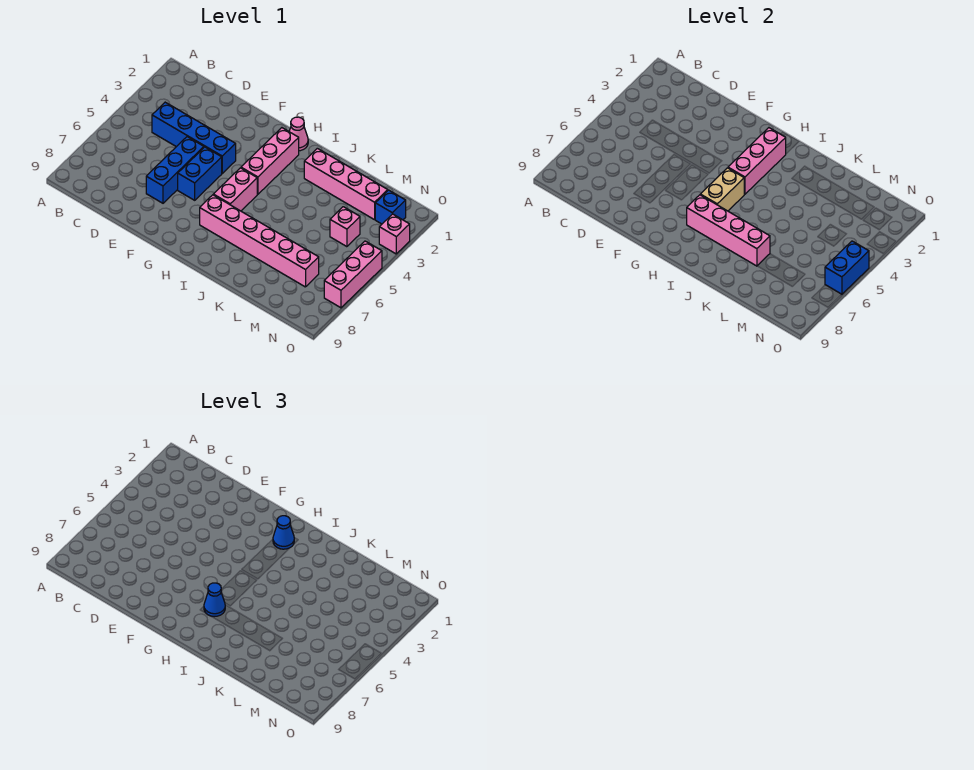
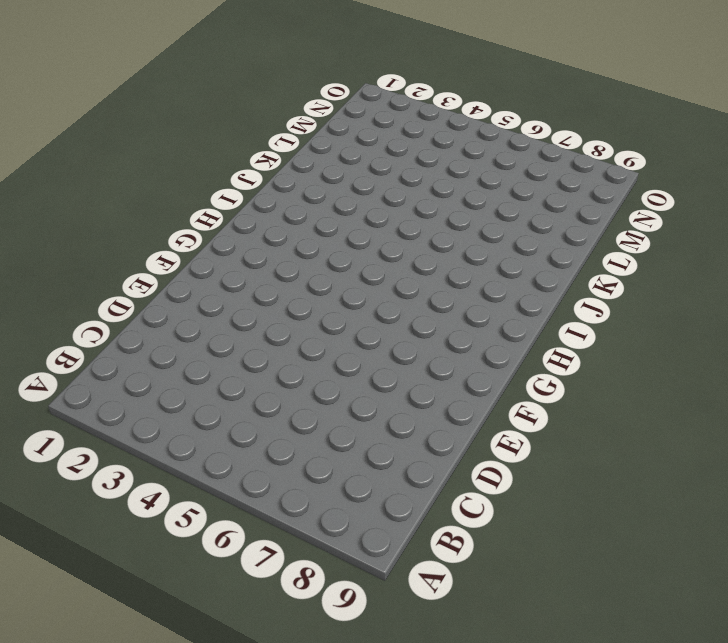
none -> blue brick C4:F4 level 1
none -> blue brick E5:E7 level 1
none -> blue brick F5:F6 level 1

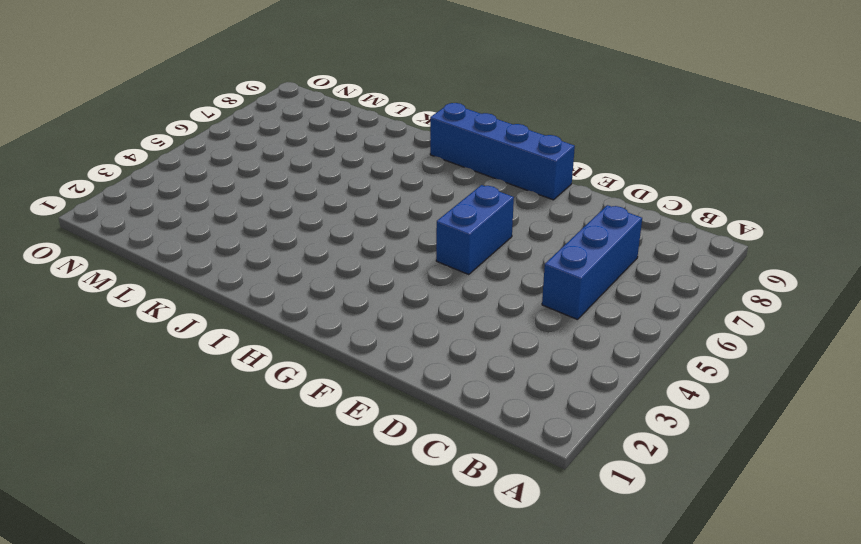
blue brick C5:C7 level 1 -> blue brick E5:E7 level 1
blue brick F9:I9 level 1 -> blue brick C4:F4 level 1
none -> pink cone H1 level 1
none -> pink brick H2:H4 level 1
none -> pink brick H5:H6 level 1

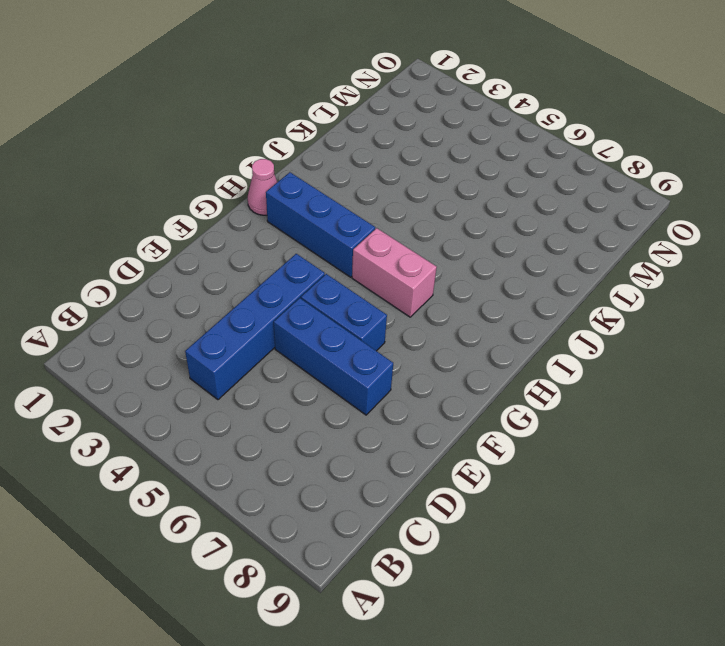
blue brick H2:H4 level 1 -> pink brick H2:H4 level 1
none -> pink brick H7:M7 level 1
none -> pink brick J2:M2 level 1
none -> pink brick M4 level 1

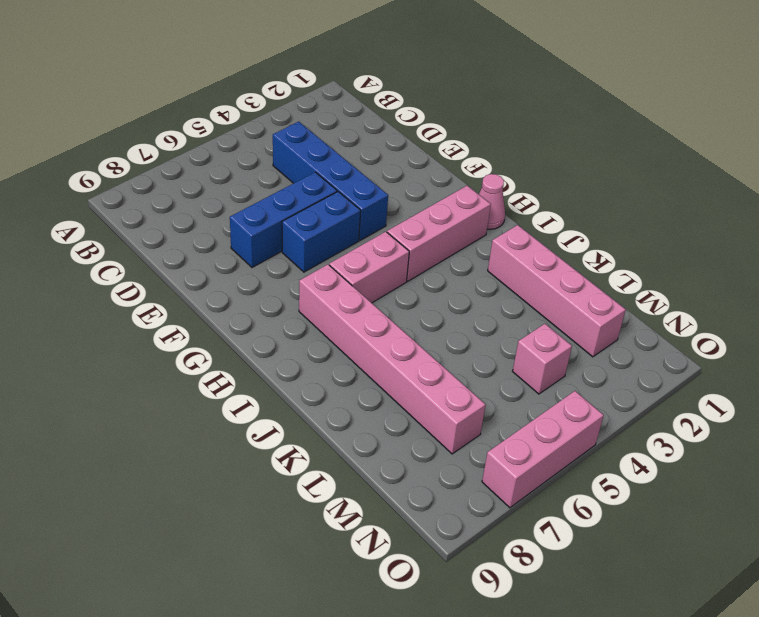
none -> blue brick N2 level 1
none -> pink brick O3 level 1
none -> pink brick H2:H4 level 2

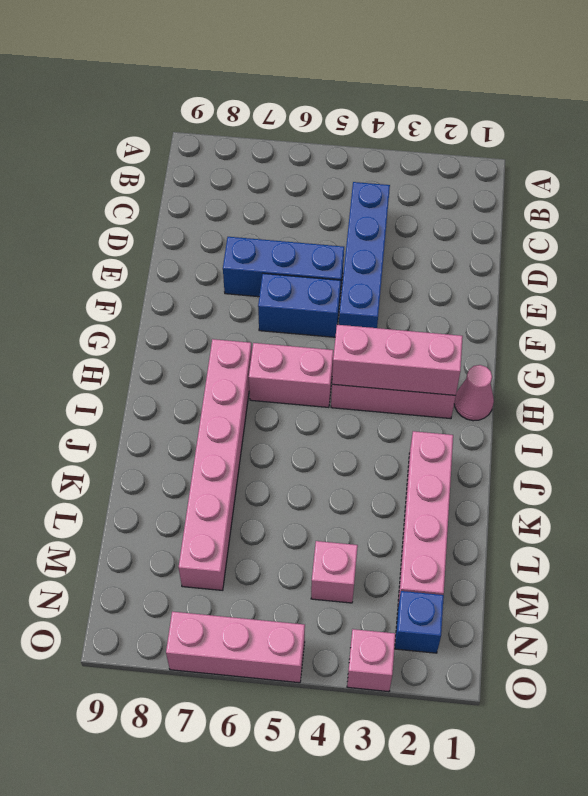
none -> tan brick H5:H6 level 2
none -> pink brick H7:K7 level 2
none -> blue brick O5:O6 level 2

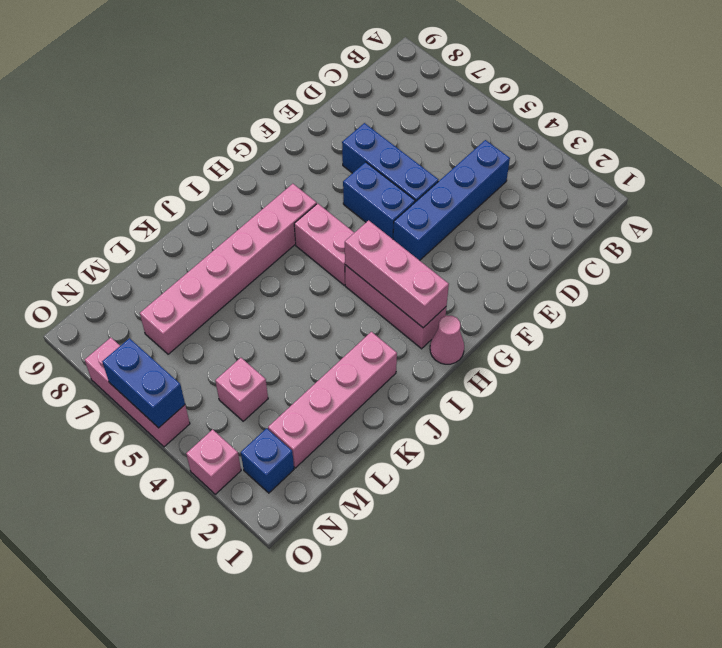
none -> tan brick H5:H6 level 2
none -> pink brick H7:K7 level 2
none -> blue cone H2 level 3

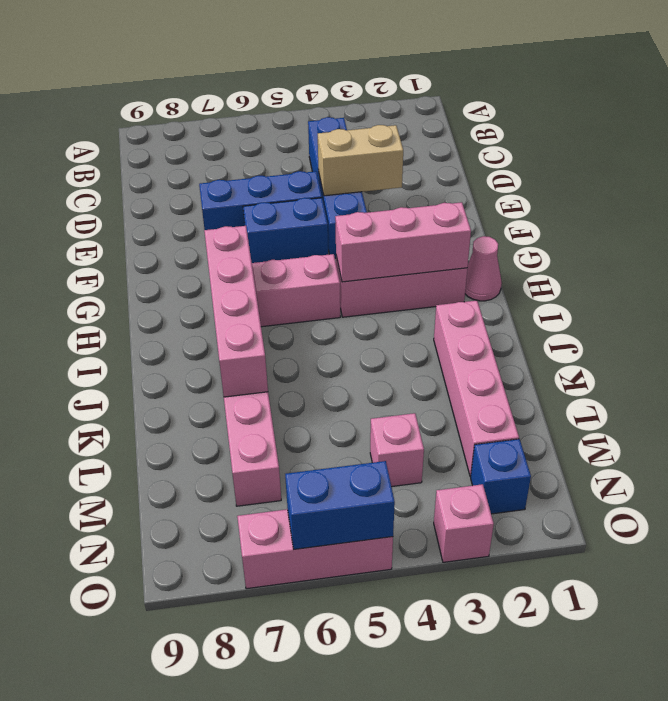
tan brick E3:E4 level 2 -> tan brick H5:H6 level 2
none -> blue cone H2 level 3
none -> blue cone H7 level 3

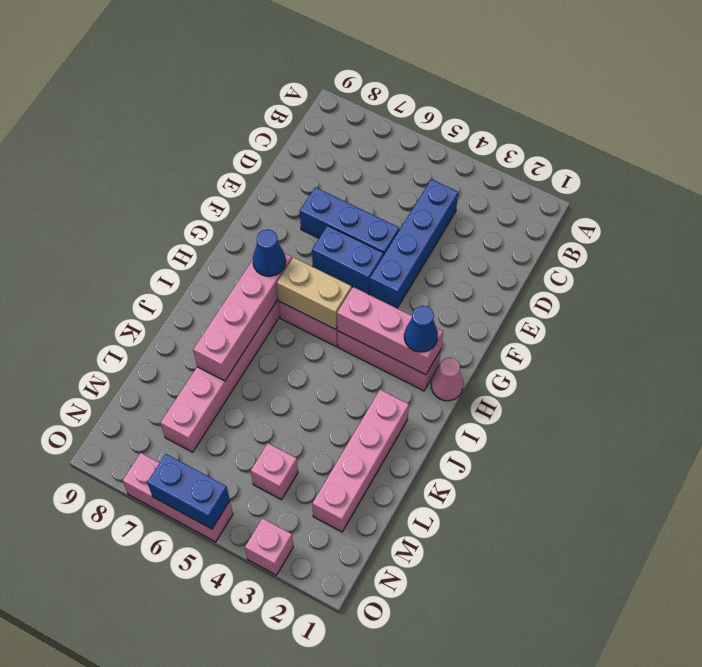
none -> blue brick N2 level 1

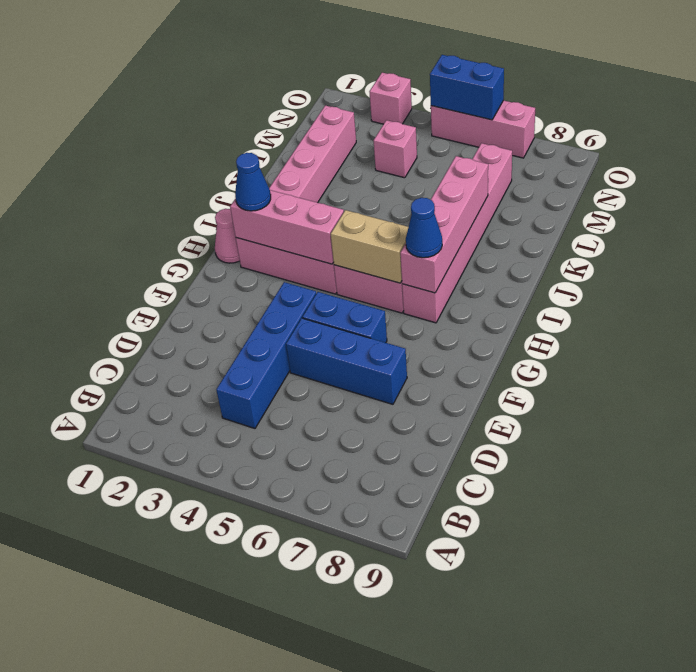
none -> blue brick N2 level 1

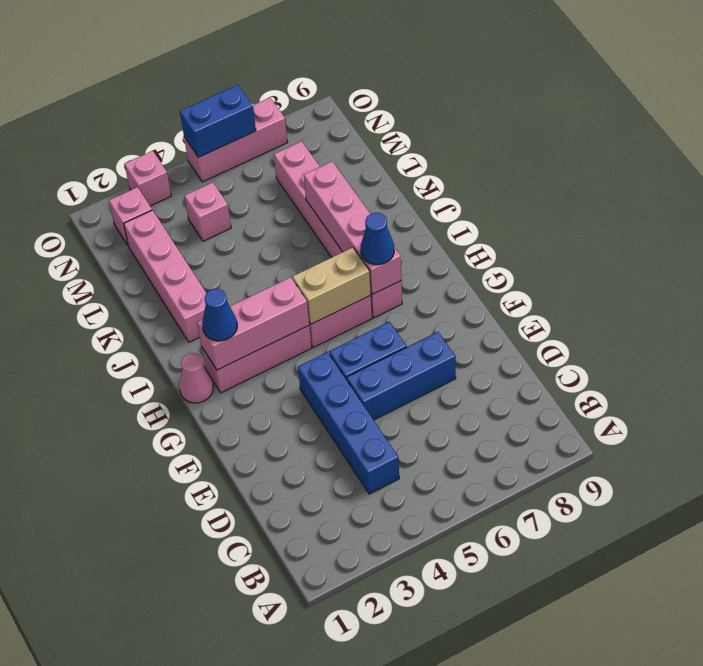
pink brick N2 level 1 -> blue brick N2 level 1

